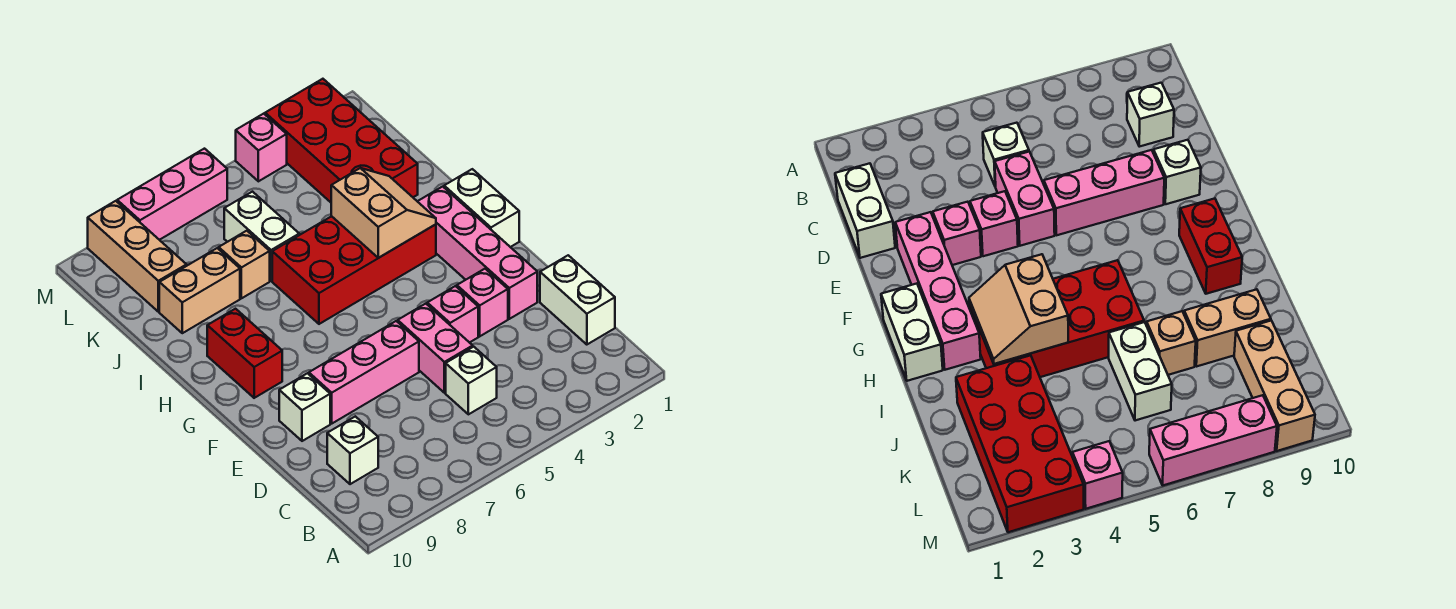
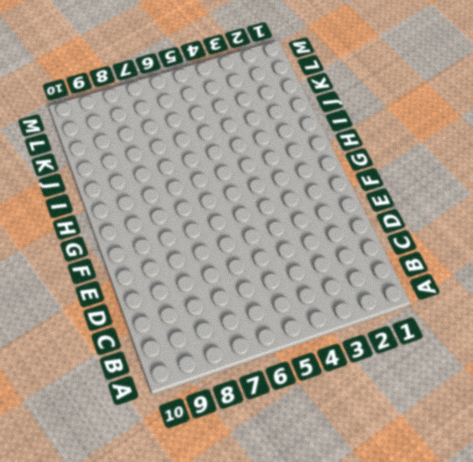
none -> white brick C1:D1 level 1
none -> white brick C5 level 1
none -> white brick C9 level 1

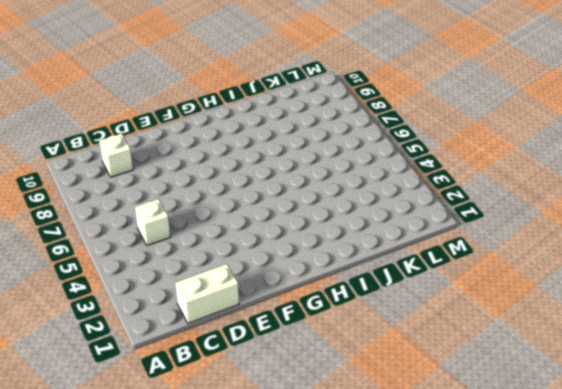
none -> pink brick D5:E5 level 1
none -> pink brick E2:H2 level 1
none -> pink brick E3 level 1

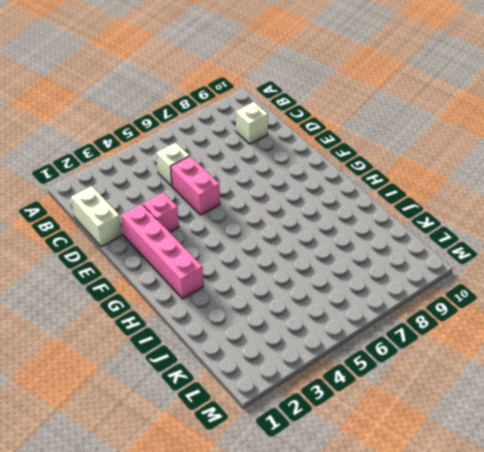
none -> pink brick E4 level 1
none -> pink brick E6:E8 level 1
none -> white brick E9 level 1

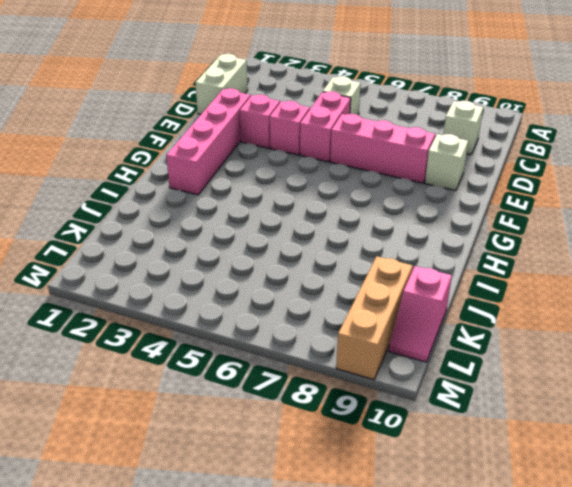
pink slope K10:L10 level 1 top K -> none
none -> white brick G1:H1 level 1
none -> red brick G9:H9 level 1
none -> red brick H3:I6 level 1

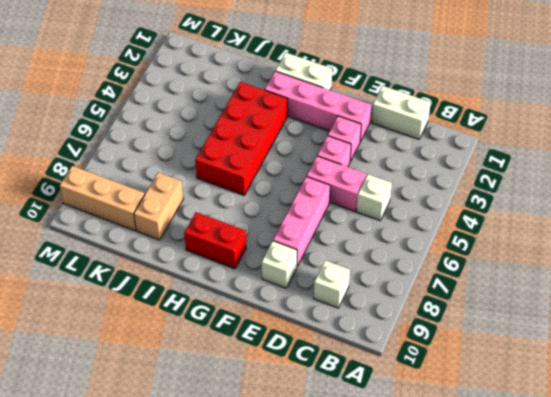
none -> red brick J2:M3 level 1
none -> white brick J6:K6 level 1
none -> tan brick J7 level 1

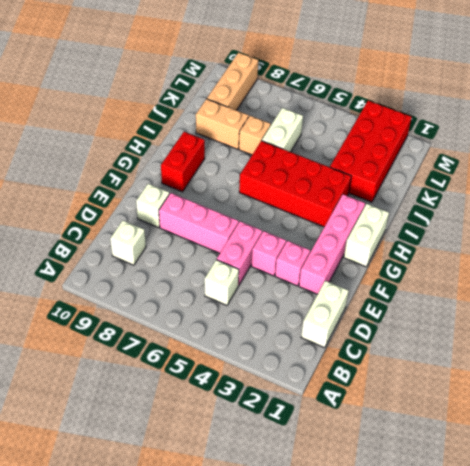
none -> pink brick M4 level 1
none -> pink brick M6:M8 level 1
none -> tan slope H3:I4 level 2 top 4

